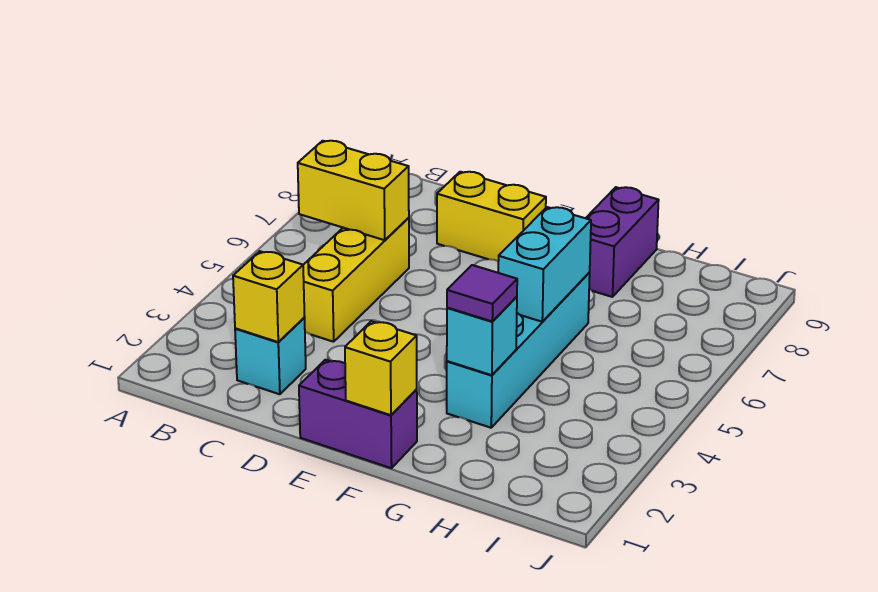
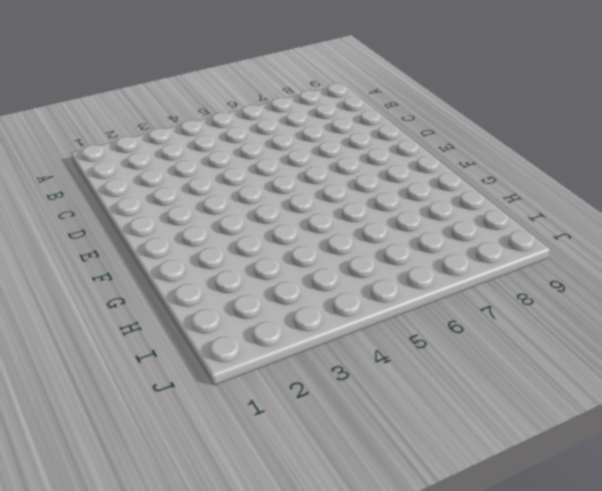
none -> cyan brick C2 level 1
none -> yellow brick C4:C6 level 1
none -> yellow brick D8:E8 level 1

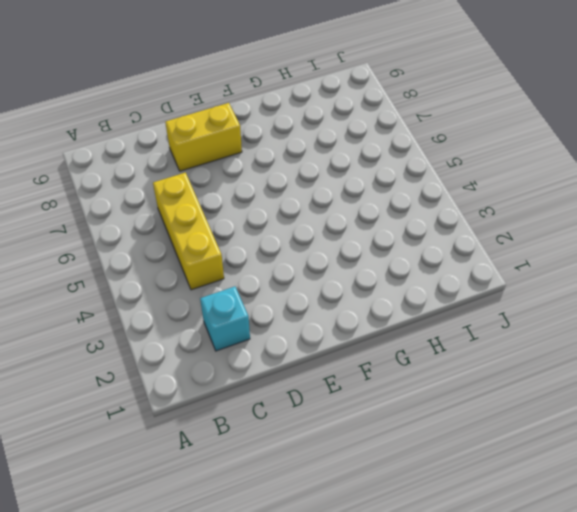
none -> purple brick E1:F1 level 1
none -> cyan brick G3:G6 level 1
none -> purple brick G8:G9 level 1

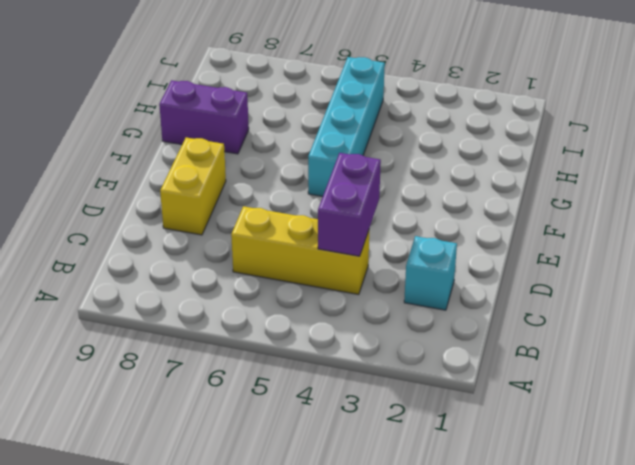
purple brick C4:D4 level 2 -> purple brick E1:F1 level 1
cyan brick F5:I5 level 1 -> cyan brick G3:G6 level 1
none -> yellow brick B6:C6 level 2
none -> yellow brick C2 level 2
none -> yellow brick F1 level 2

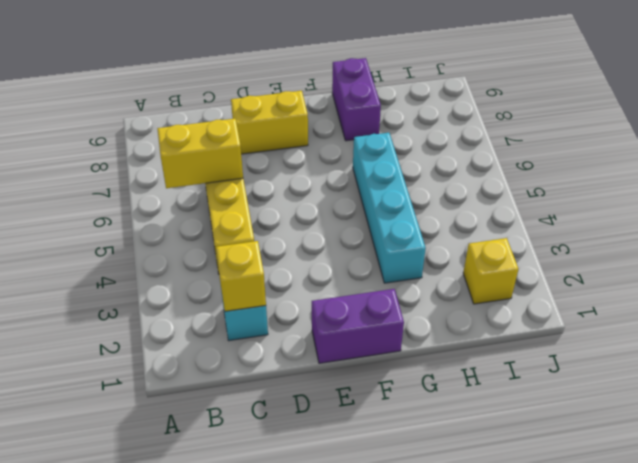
yellow brick I2 level 1 -> yellow brick F1 level 2
none -> cyan brick G3 level 2
none -> cyan brick G5:G6 level 2
none -> purple tile G3 level 3

